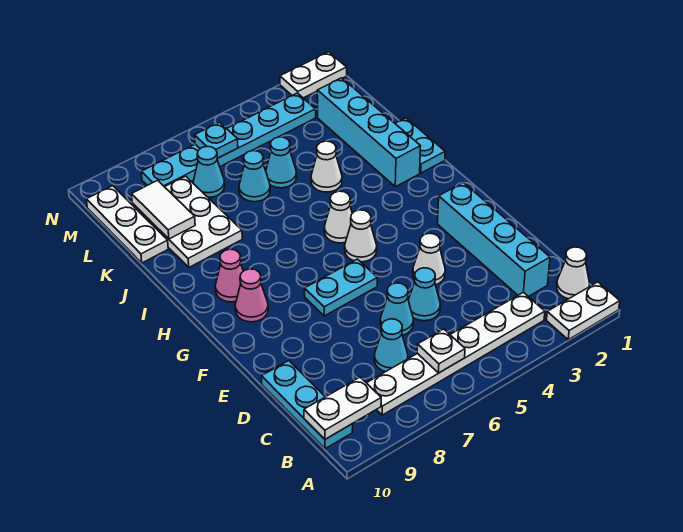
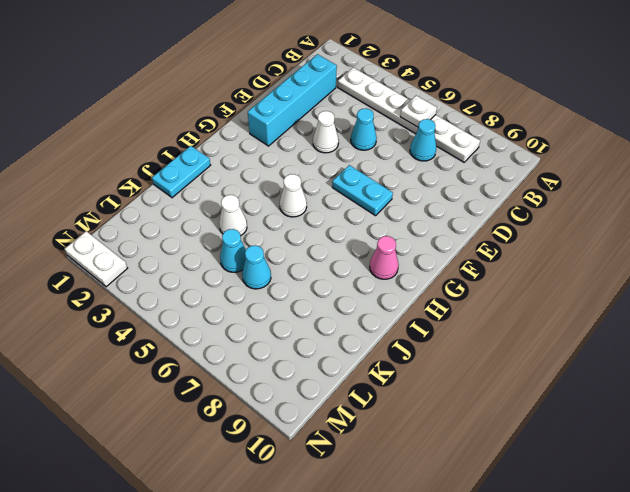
none -> white plate A1:A2 level 1
none -> white cone B1 level 1
none -> cyan plate B10:D10 level 1

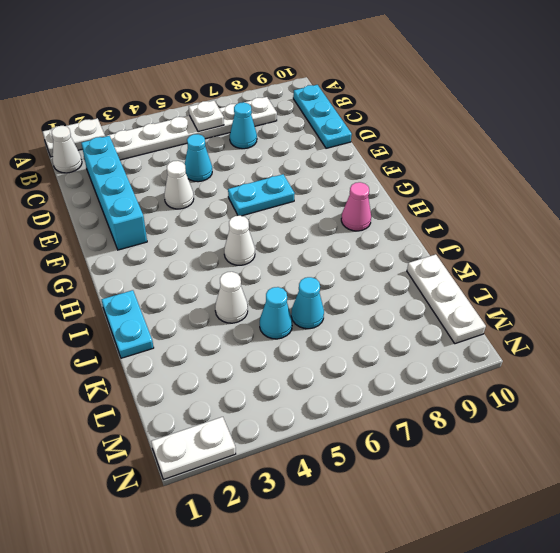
none -> cyan cone D6 level 1
none -> white cone G5 level 1
none -> pink cone G9 level 1

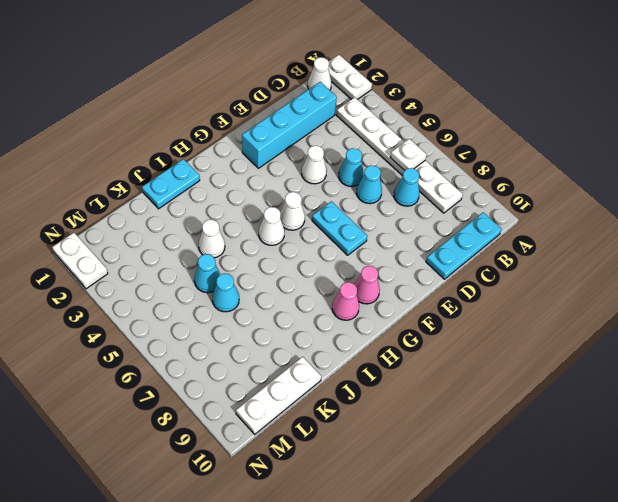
none -> cyan brick I2:L2 level 1
none -> white plate J8:L9 level 1
none -> cyan cone L7 level 1

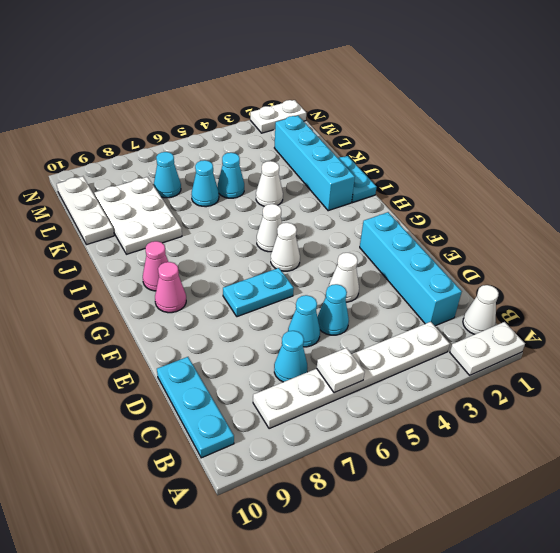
none -> cyan plate M3:M8 level 1
none -> white plate B9:B10 level 2
none -> white tile K9:L9 level 2

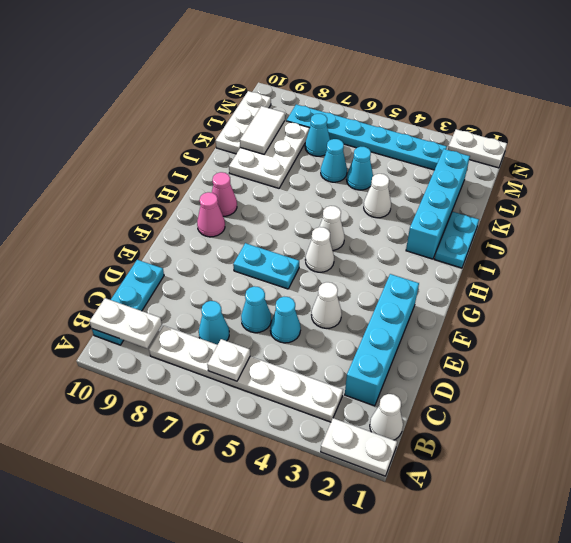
none -> cyan plate M6 level 2

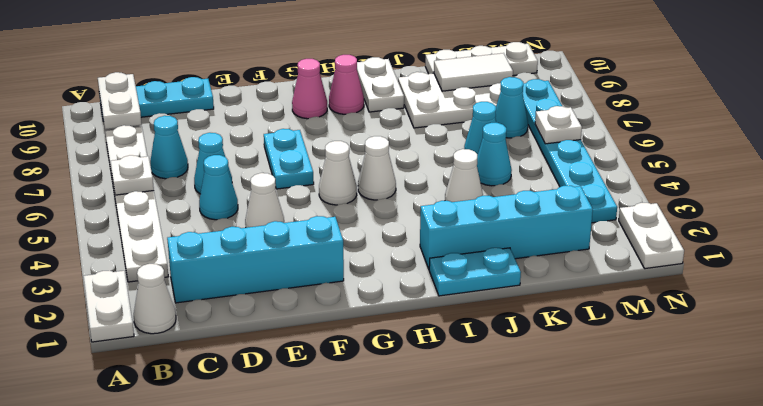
white plate I9:I10 level 1 -> none
white plate M6 level 2 -> cyan plate M6 level 2

